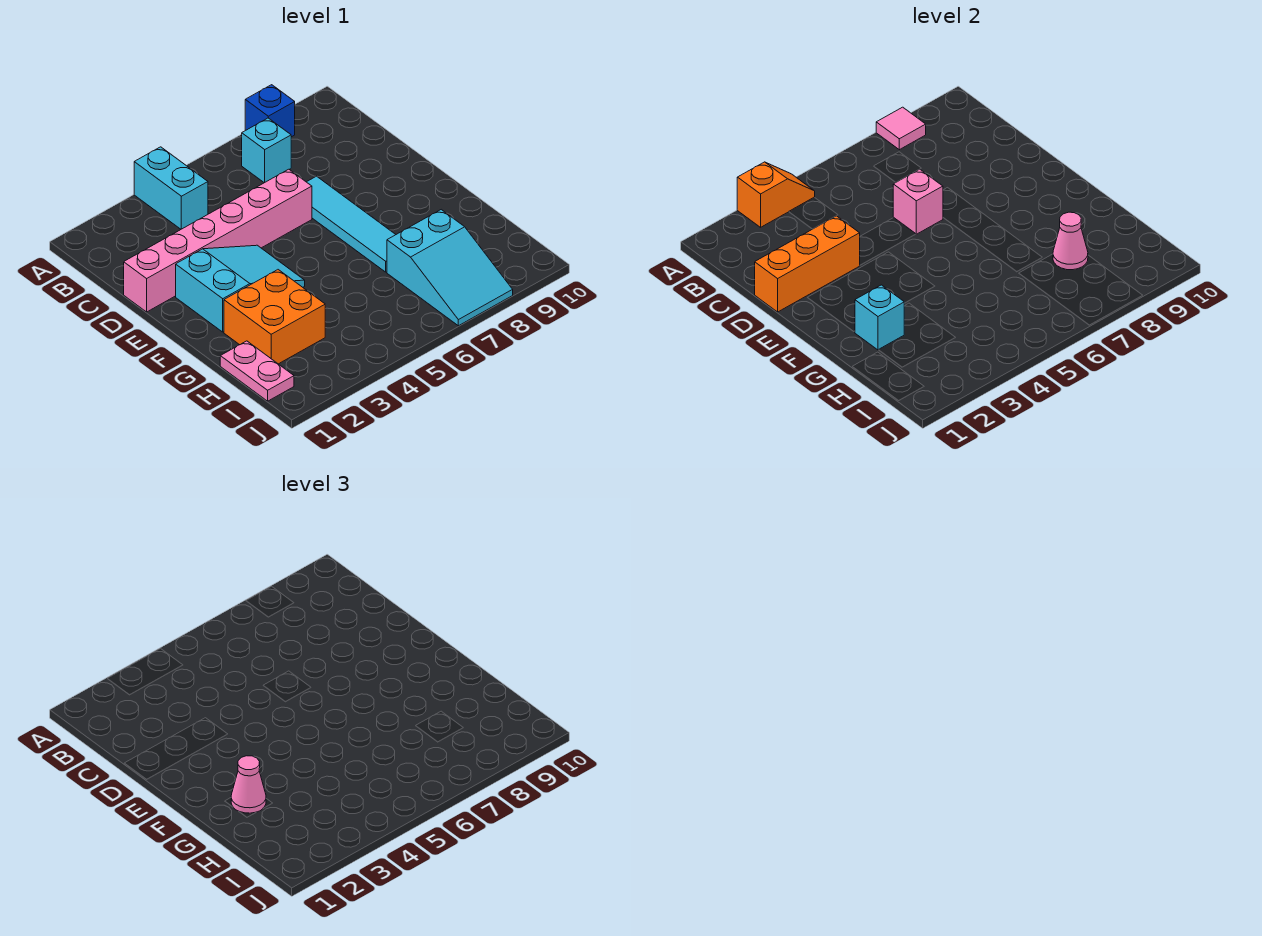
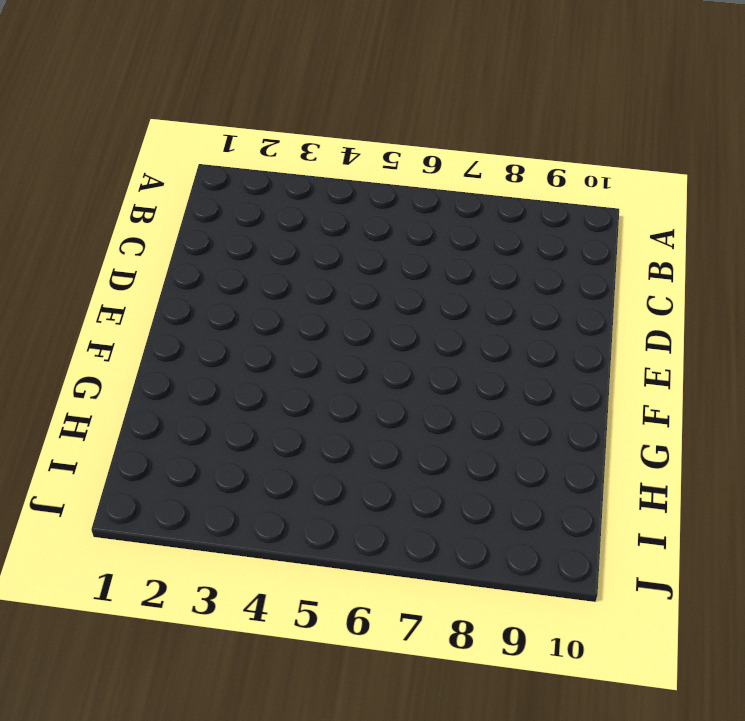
none -> cyan brick A4:B4 level 1
none -> blue brick A8 level 1
none -> cyan brick B7 level 1

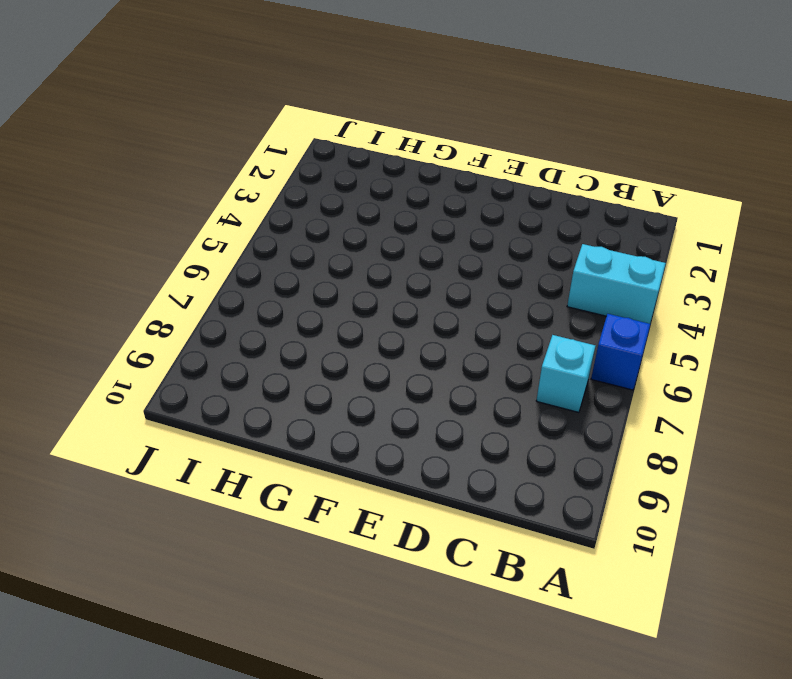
blue brick A6 level 1 -> blue brick A8 level 1
none -> pink brick D1:D6 level 1
none -> cyan tile D7:G7 level 1
none -> cyan slope E2:F4 level 1 top 2

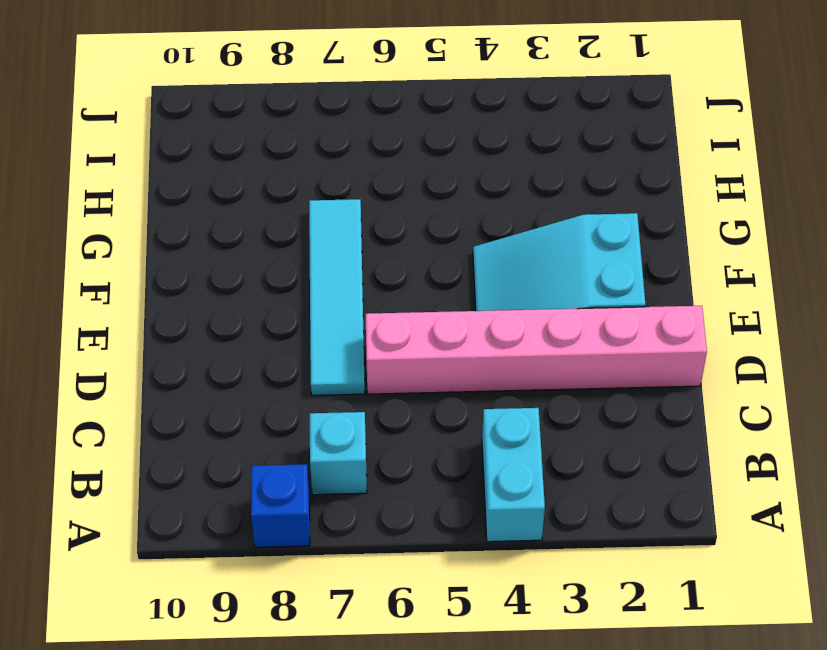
none -> orange brick G2:H3 level 1
none -> pink plate H1:I1 level 1
none -> cyan slope H7:J8 level 1 top H

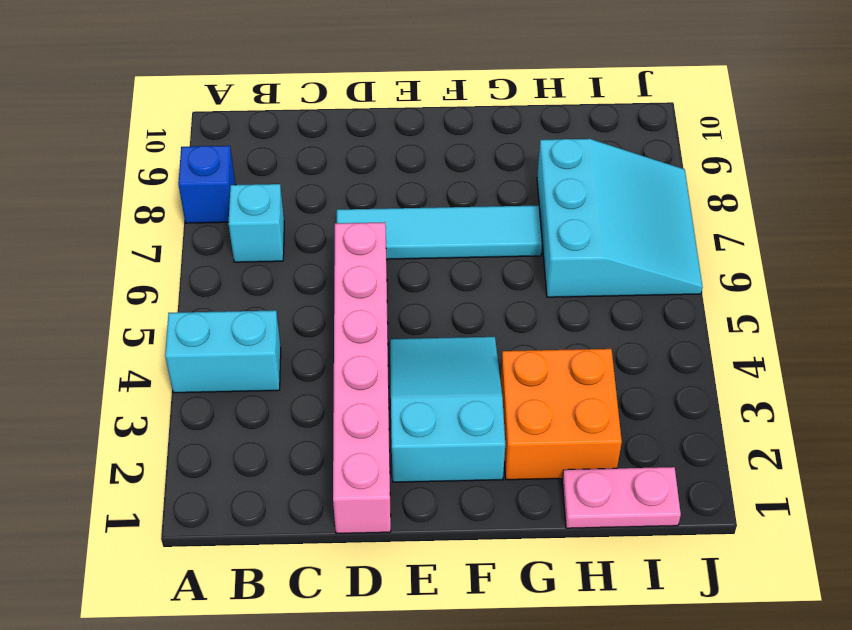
cyan slope H6:J8 level 1 top H -> cyan slope H7:J8 level 1 top H
none -> orange slope A3:A4 level 2 top 3
none -> pink tile A8 level 2
none -> orange brick D1:D3 level 2

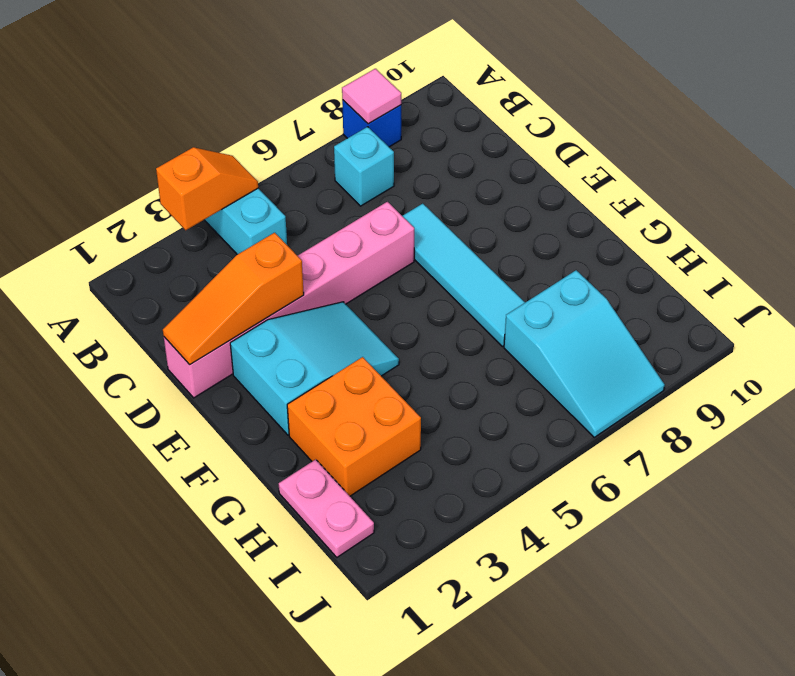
orange slope D1:D3 level 2 top 3 -> orange brick D1:D3 level 2
none -> pink brick D6 level 2
none -> cyan brick G2 level 2
none -> pink cone H8 level 2

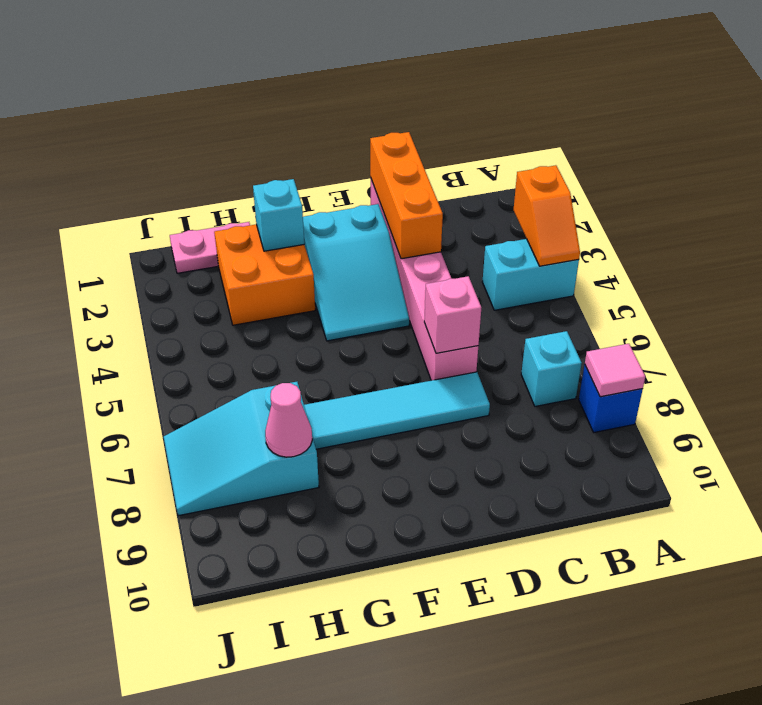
none -> pink cone G2 level 3

